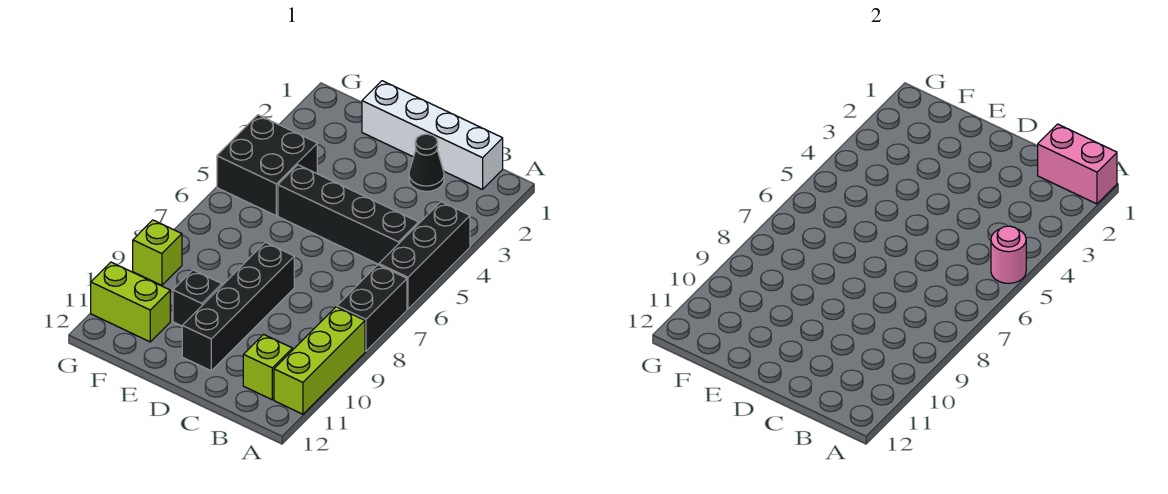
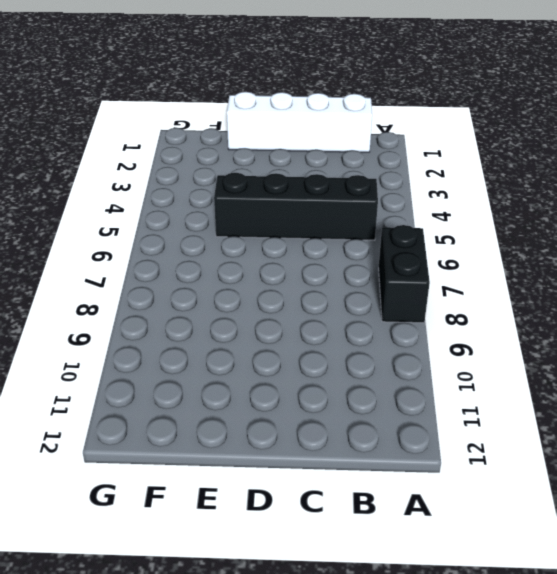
none -> black brick A4:A6 level 1
none -> lime brick A9:A11 level 1
none -> lime brick B11 level 1

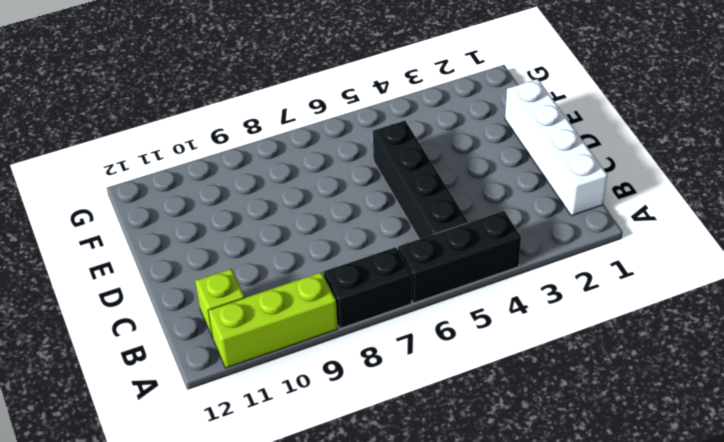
none -> black cone C2 level 1
none -> black brick D8:D11 level 1
none -> black brick E10 level 1

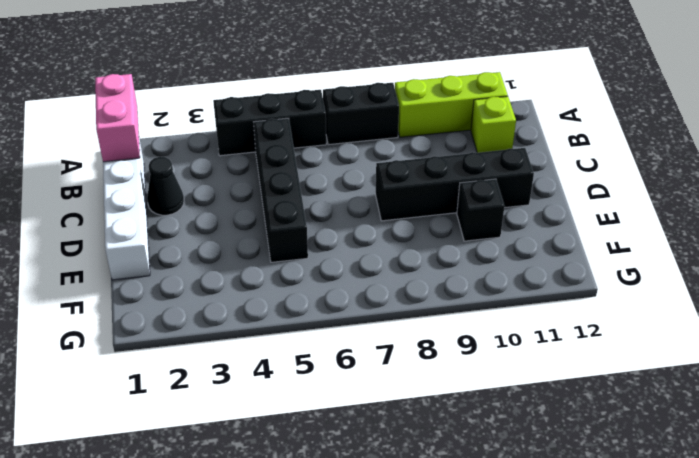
none -> black brick F4:G5 level 1
none -> lime brick F11:G11 level 1
none -> lime brick G9 level 1

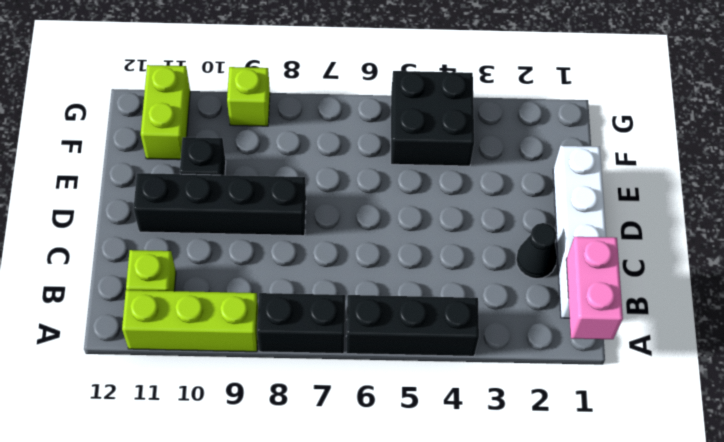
none -> black brick B5:E5 level 1
none -> pink round brick A5 level 2

